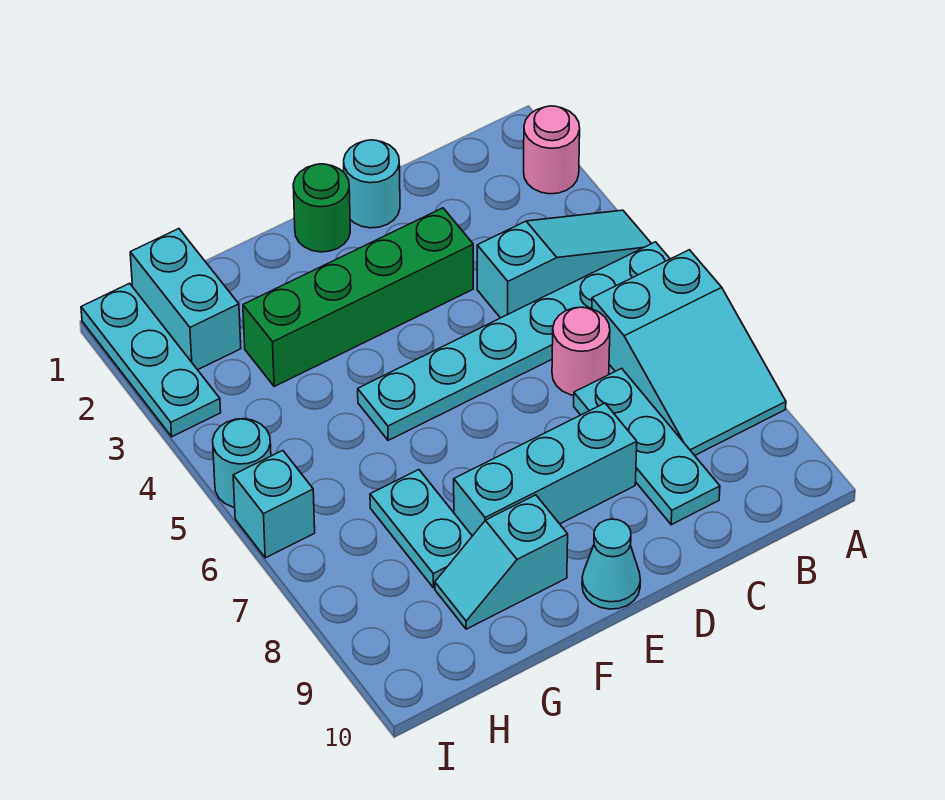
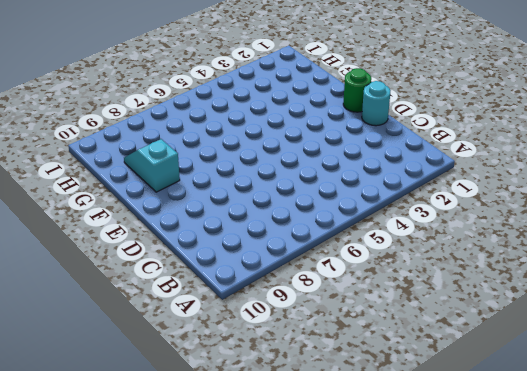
none -> pink round brick A2 level 1
none -> cyan slope A4:C4 level 1 top C
none -> cyan plate A5:F5 level 1

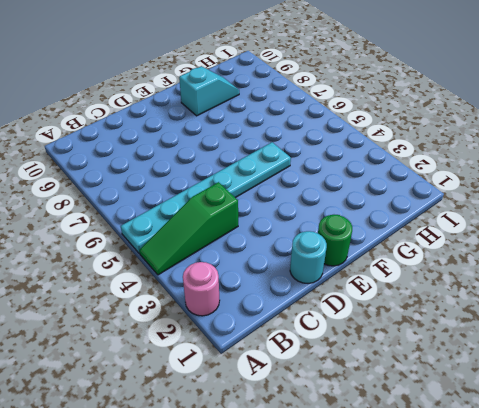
green slope A4:C4 level 1 top C -> cyan slope A4:C4 level 1 top C
none -> cyan slope A6:B8 level 1 top 6
none -> pink round brick C6 level 1
none -> cyan plate C7:C9 level 1

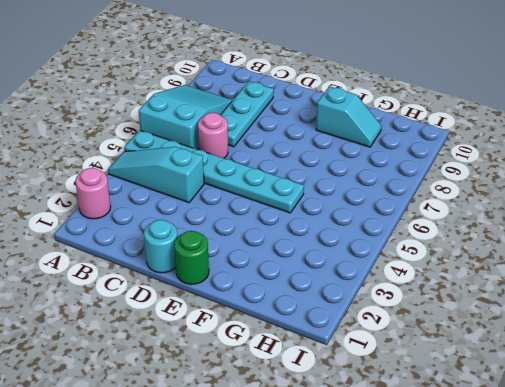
none -> green brick D3:G3 level 1
none -> cyan brick D8:F8 level 1
none -> cyan cone E10 level 1

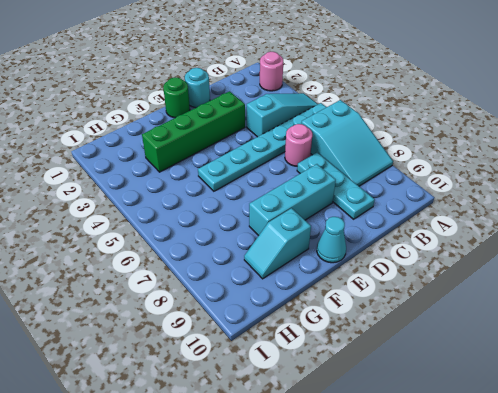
none -> cyan plate G7:G8 level 1
none -> cyan brick H1:H2 level 1
none -> cyan plate I1:I3 level 1

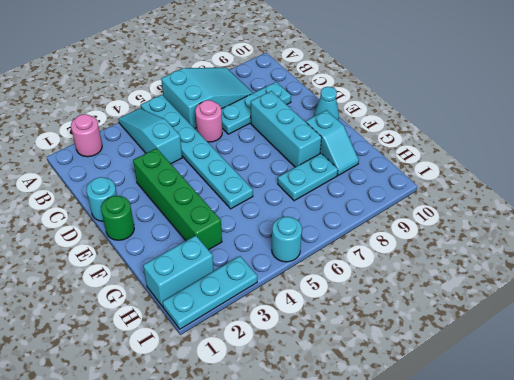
none -> cyan brick I6 level 1

